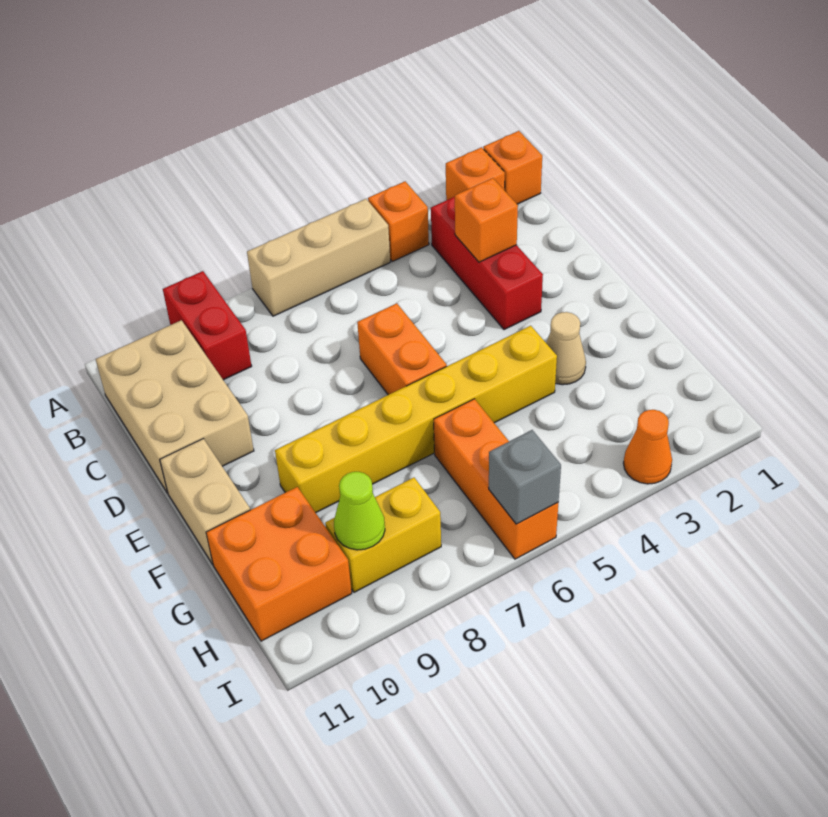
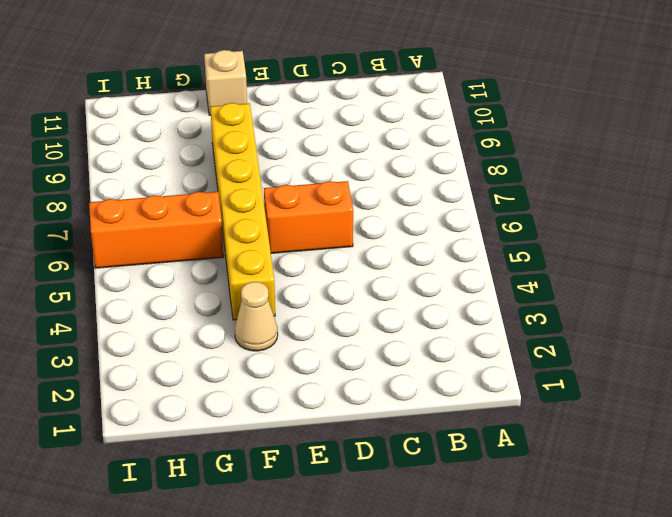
tan brick F11 level 1 -> tan brick E11:F11 level 1
none -> orange brick A1 level 1
none -> orange brick A2 level 1
none -> orange brick A4 level 1

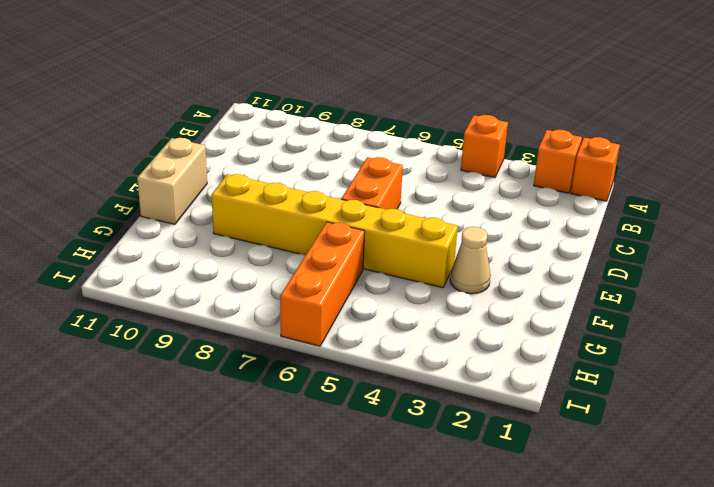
none -> tan brick A5:A7 level 1
none -> red brick A9:B9 level 1
none -> red brick B3:D3 level 1

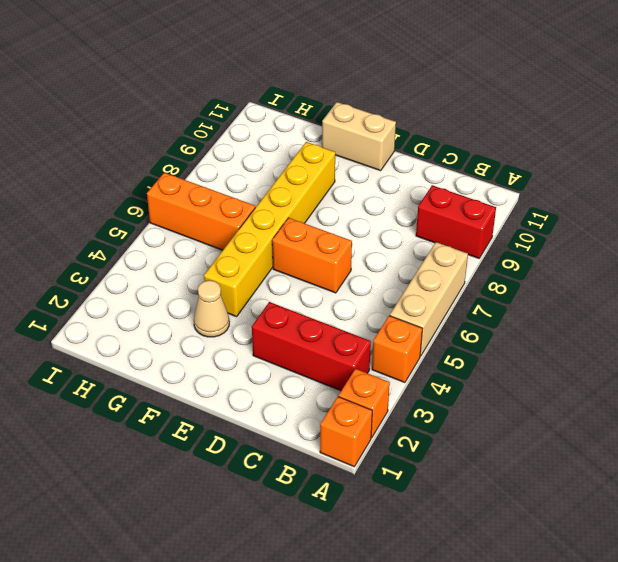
none -> tan brick B10:D11 level 1
none -> orange brick G10:H11 level 1
none -> yellow brick H8:H9 level 1

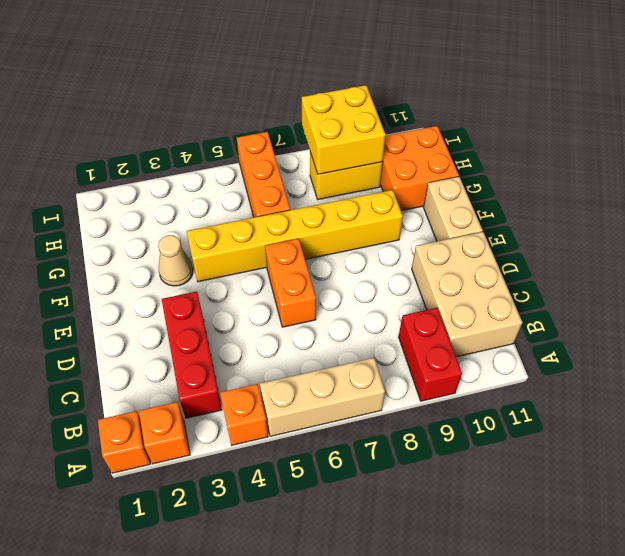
yellow brick H8:I9 level 2 -> lime cone H9 level 2
none -> orange cone I3 level 1
none -> orange brick C3 level 2
none -> grey brick I6 level 2

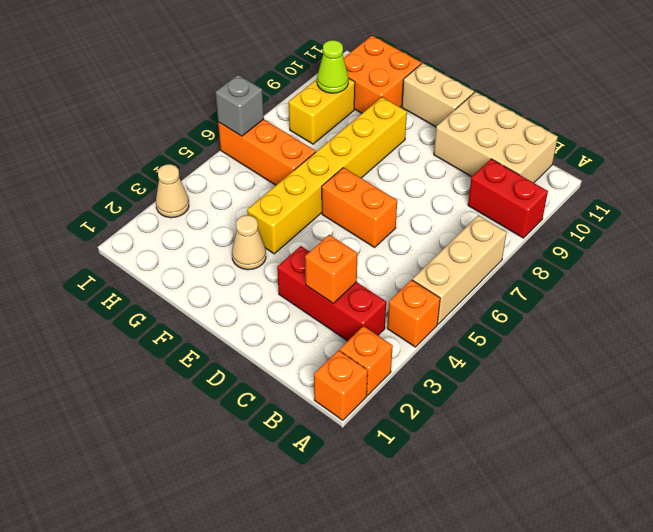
tan cone I3 level 1 -> orange cone I3 level 1

